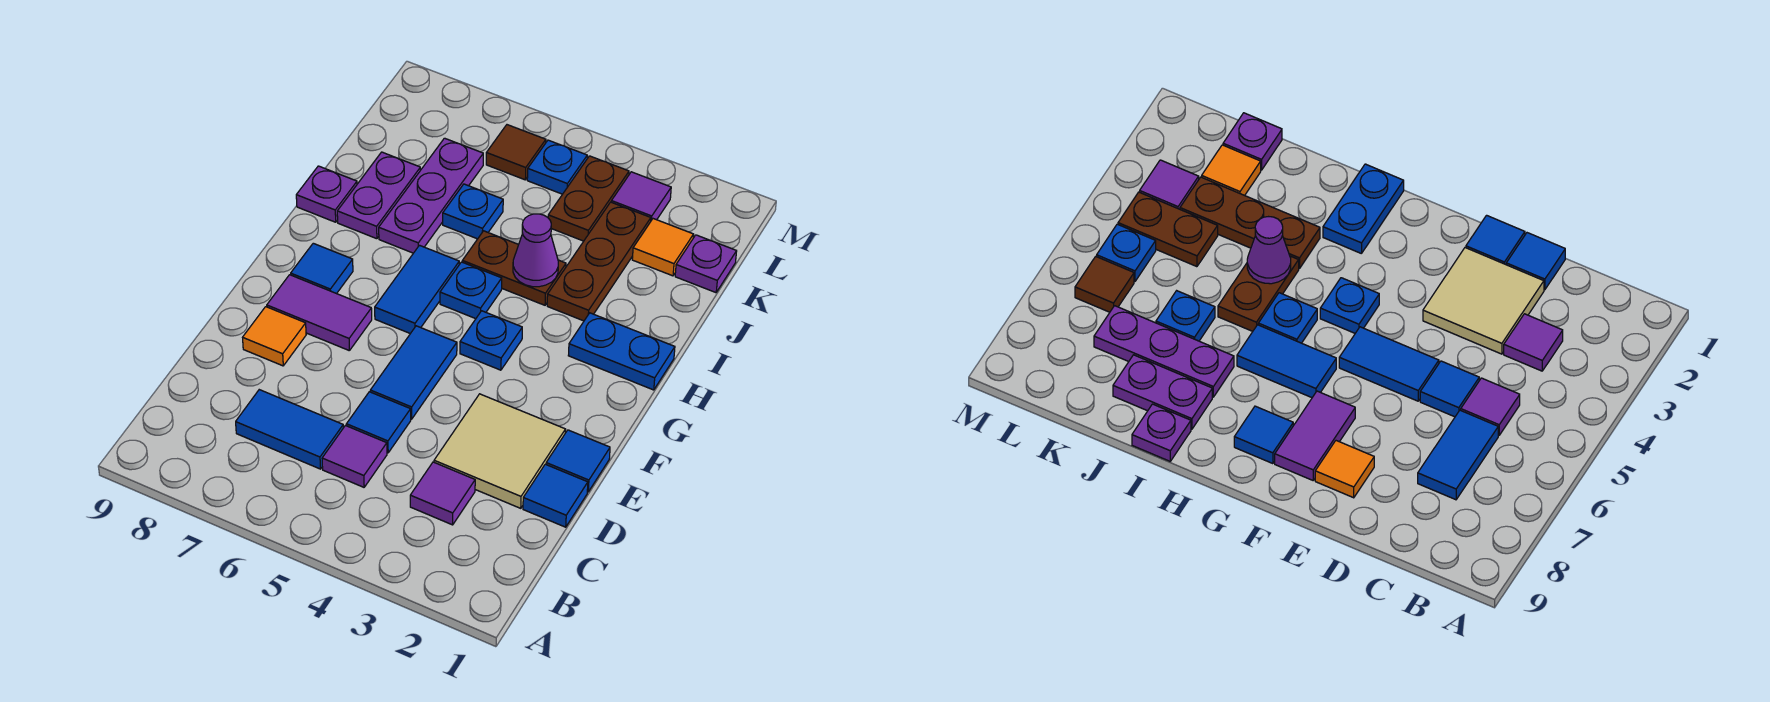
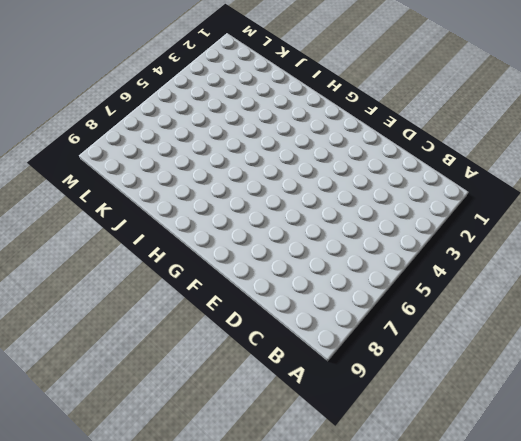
none -> purple tile C3 level 1
none -> purple tile C5 level 1
none -> blue tile C6:C7 level 1

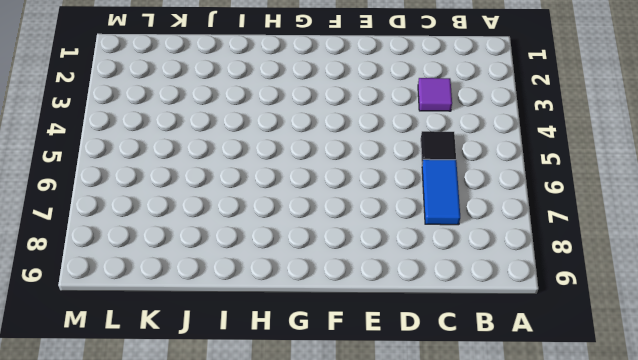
black tile C5 level 1 -> purple tile C5 level 1
none -> blue tile D1 level 1
none -> tan tile D2:E3 level 1
none -> blue tile D5 level 1

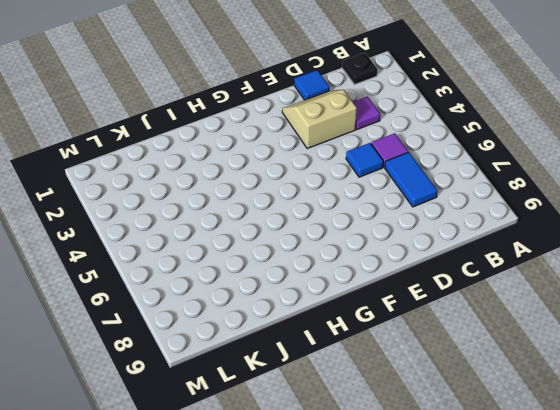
black plate B1 level 1 -> none
tan slope D2:E3 level 1 top 3 -> tan tile D2:E3 level 1
none -> blue tile E1 level 1
none -> blue tile E5:F5 level 1
none -> orange tile E8 level 1

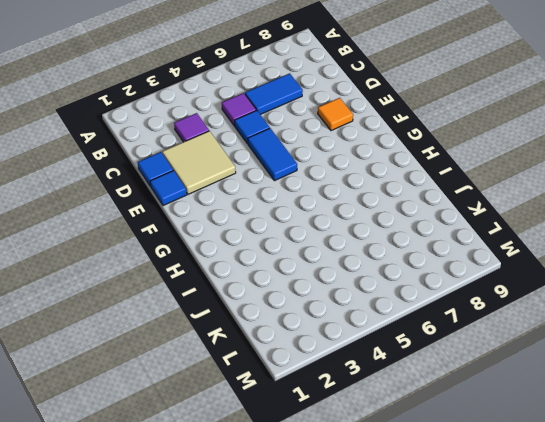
none -> purple tile F7:F8 level 1
none -> blue plate G4 level 1
none -> blue tile G6:H6 level 1

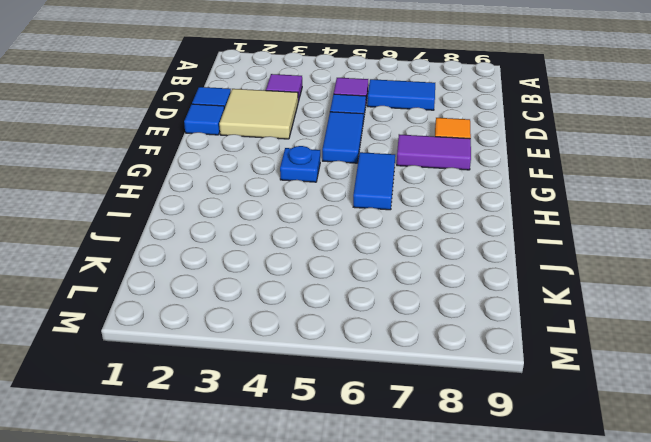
none -> blue tile G8 level 1
none -> blue plate H1:H2 level 1
none -> blue plate H5 level 1

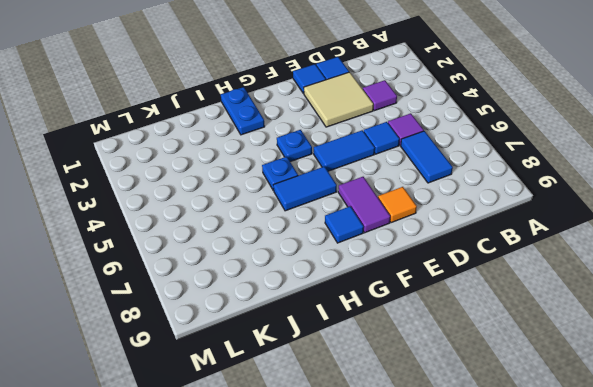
none -> brown plate I3:K3 level 1
none -> brown plate I4:I5 level 1
none -> purple plate I7:K7 level 1

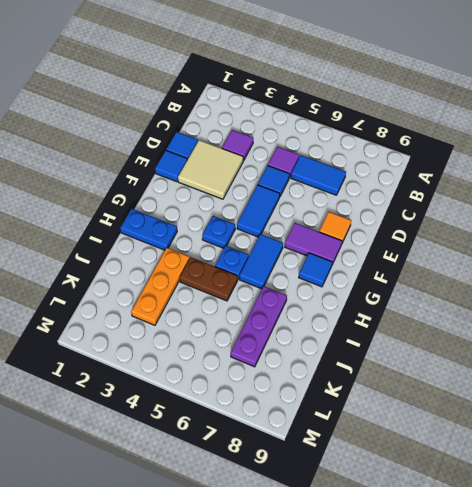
orange plate I3:K3 level 1 -> brown plate I3:K3 level 1
none -> purple plate I8:J8 level 1
none -> purple plate I9 level 1
none -> blue plate J6 level 1

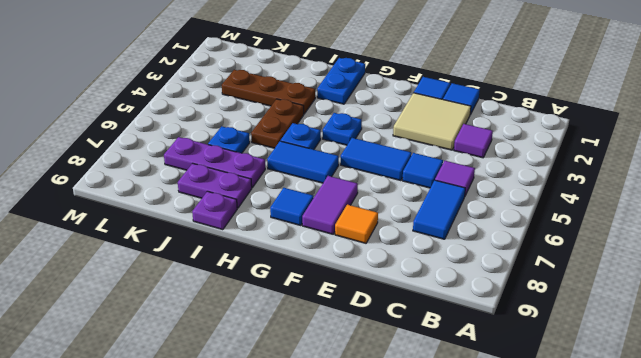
none -> purple plate K1 level 1
none -> orange tile K2 level 1
none -> brown plate K4:L4 level 1

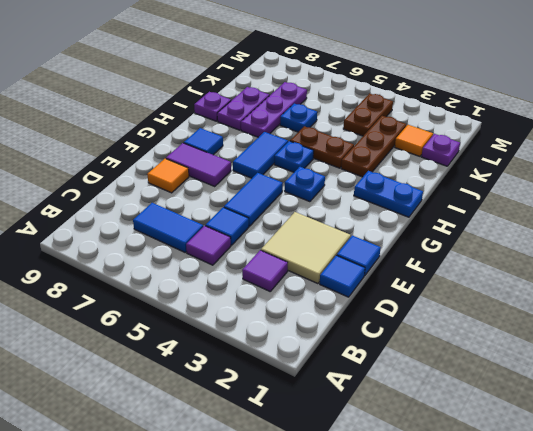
none -> purple tile L3 level 1
none -> blue plate L5 level 1
none -> brown tile L6 level 1

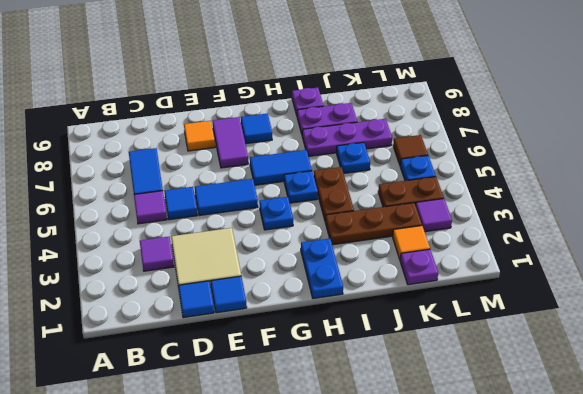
none -> purple cone I4 level 2

